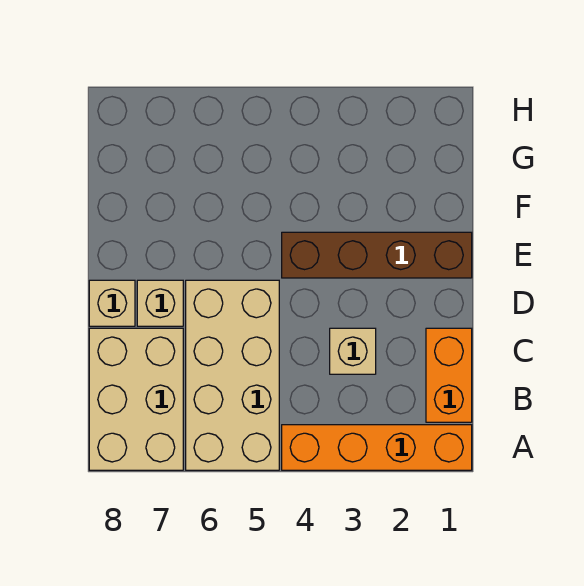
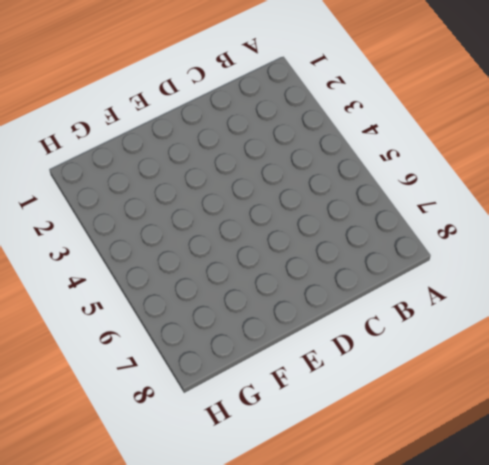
none -> orange brick A1:A4 level 1
none -> tan brick A5:D6 level 1

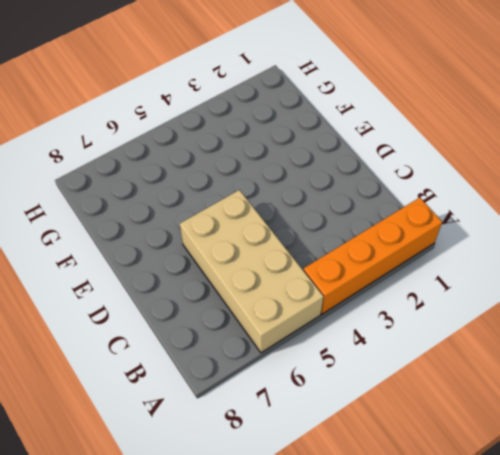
none -> tan brick A7:C8 level 1
none -> orange brick B1:C1 level 1

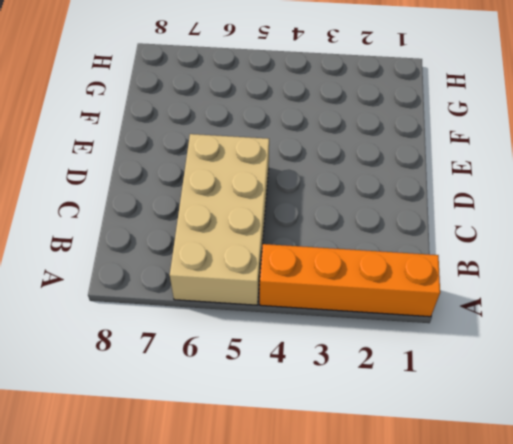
none -> tan brick A7:C8 level 1
none -> orange brick B1:C1 level 1

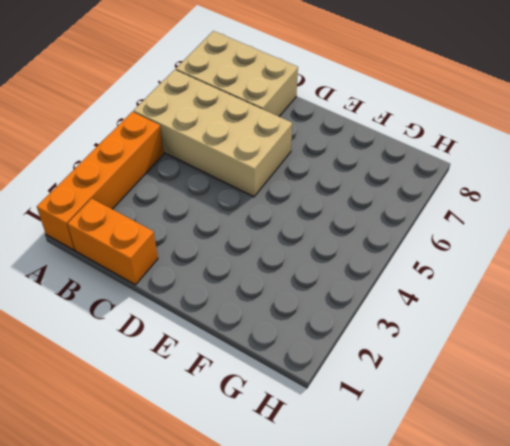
none -> tan brick C3 level 1
none -> tan brick D7 level 1

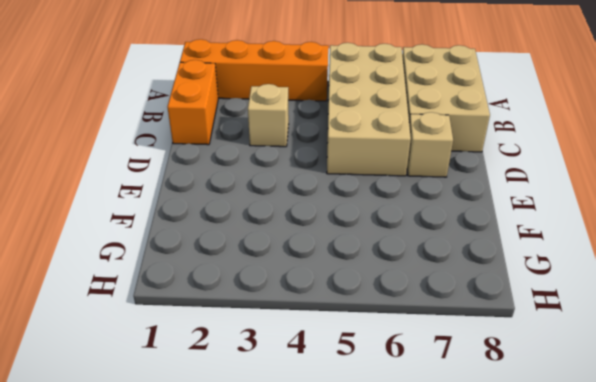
none -> tan brick D8 level 1
none -> brown brick E1:E4 level 1

